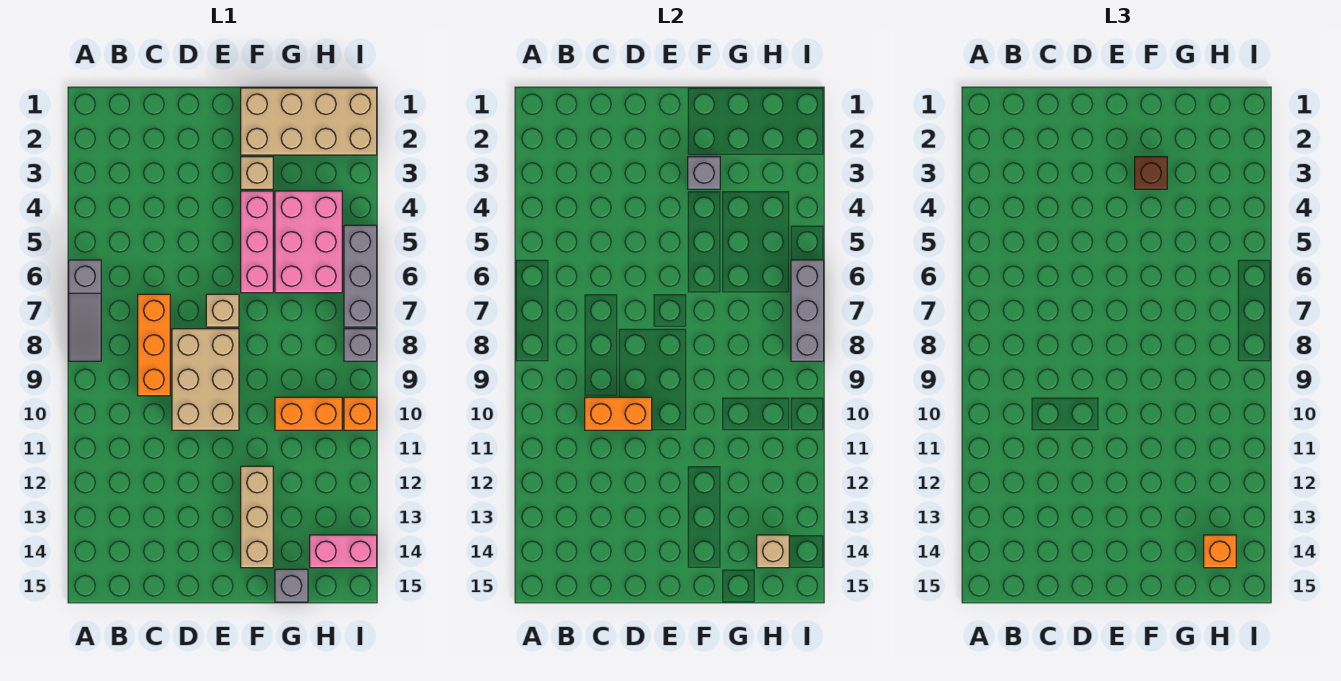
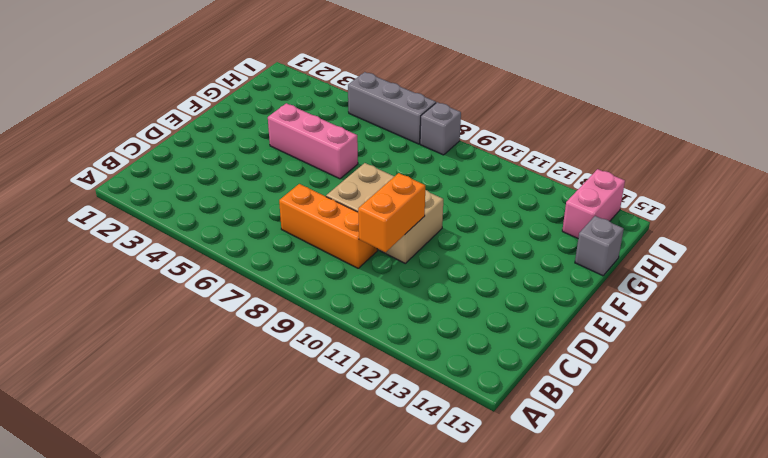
none -> grey slope A6:A8 level 1 top 6
none -> tan brick E7 level 1
none -> tan brick F1:I2 level 1

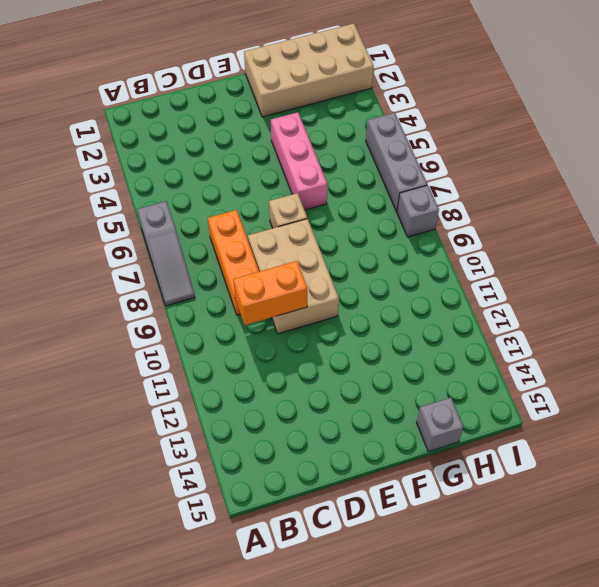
none -> tan brick F3 level 1
none -> tan brick F12:F14 level 1
none -> pink brick G4:H6 level 1

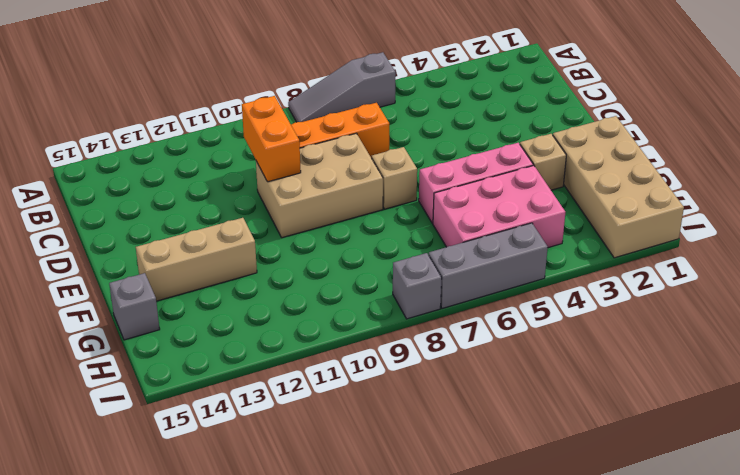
none -> orange brick G10:H10 level 1
none -> pink brick H14:I14 level 1
none -> orange brick I10 level 1

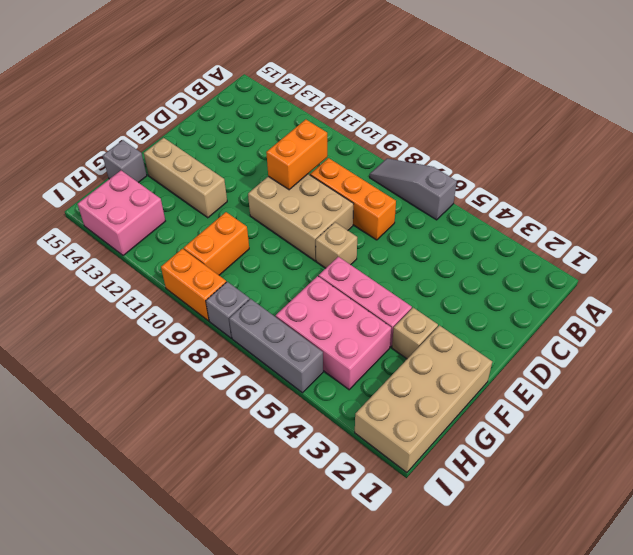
pink brick H13:I14 level 1 -> pink brick H14:I14 level 1
orange brick I9:I10 level 1 -> orange brick I10 level 1
none -> grey brick F3 level 2
none -> tan brick H14 level 2
none -> grey brick I6:I8 level 2

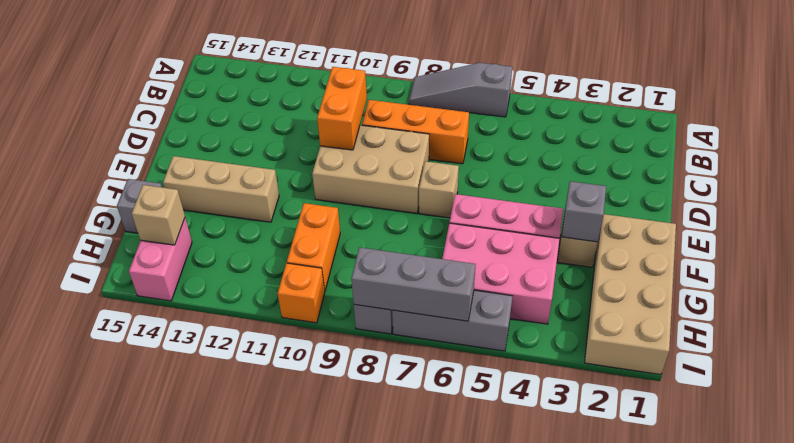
none -> brown brick F3 level 3
none -> orange brick H14 level 3

